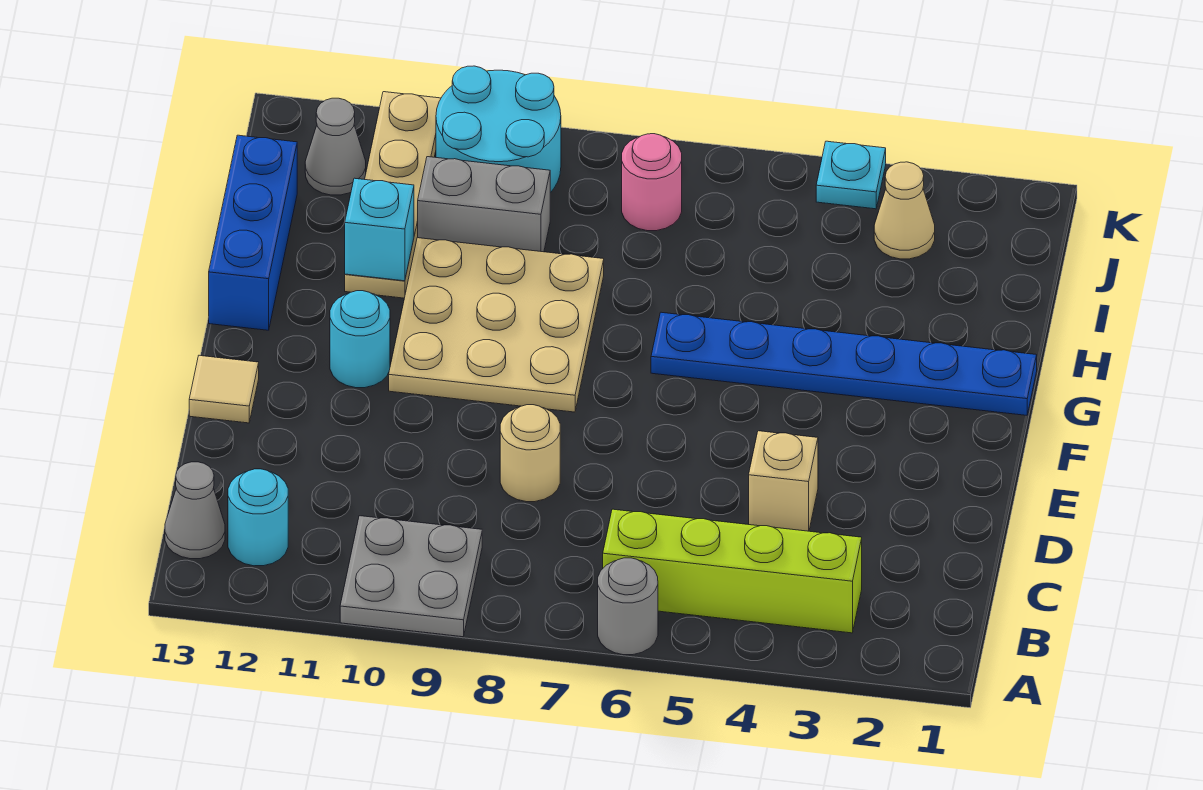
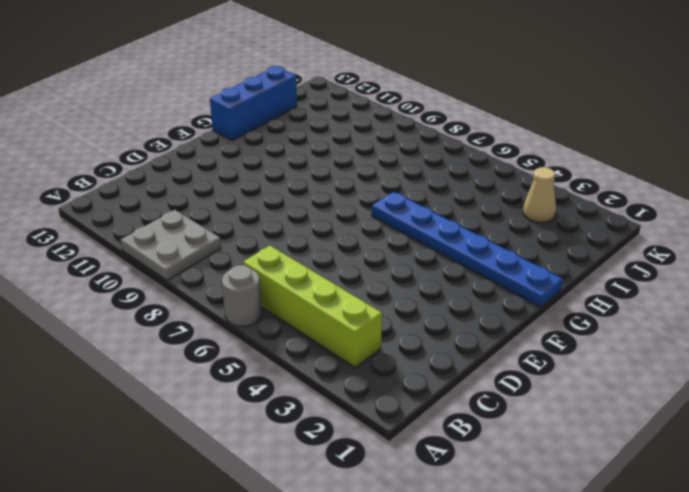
none -> cyan round brick B12 level 1
none -> grey cone B13 level 1
none -> tan brick D4 level 1

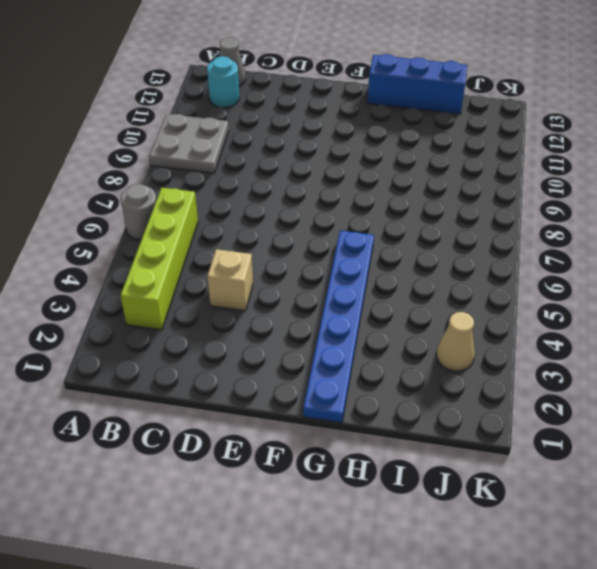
none -> tan round brick D8 level 1
none -> tan tile E13 level 1
none -> tan plate F8:H10 level 1

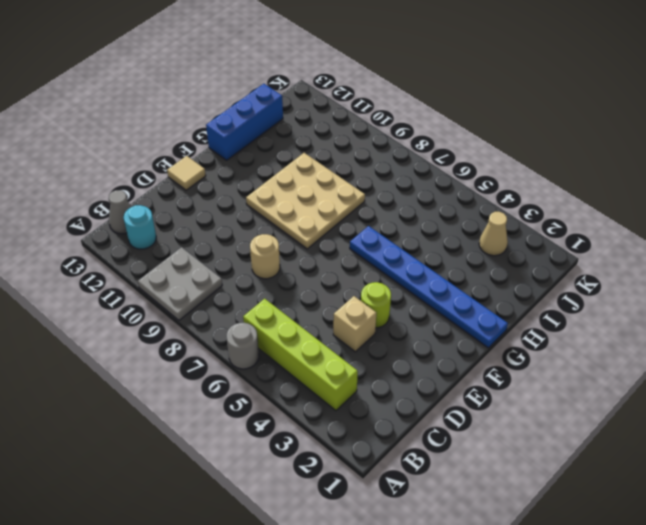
lime round brick E4 level 1 -> none
none -> cyan round brick F11 level 1
none -> tan plate H11:K11 level 1
none -> grey brick I9:I10 level 1

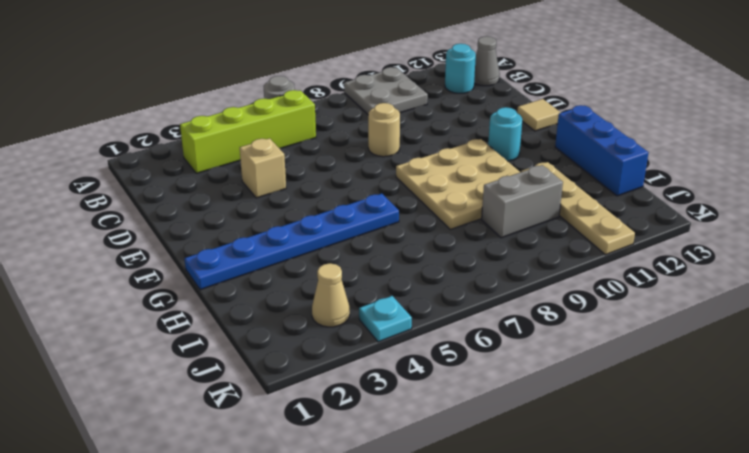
none -> pink round brick J7 level 1
none -> cyan round brick J9:K10 level 1
none -> grey cone J12 level 1

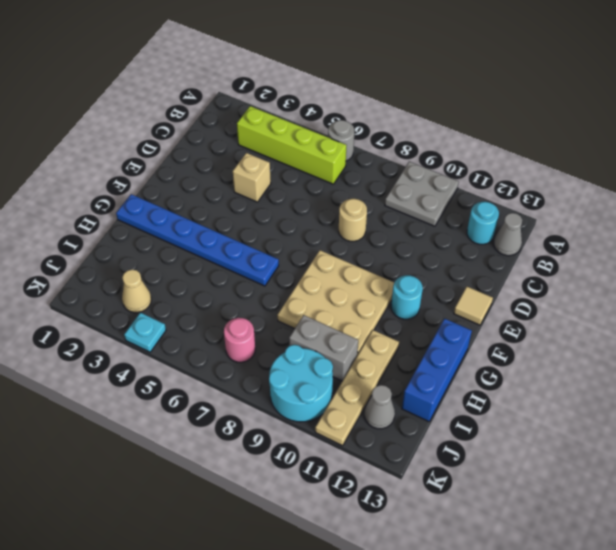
none -> cyan brick H11 level 2

